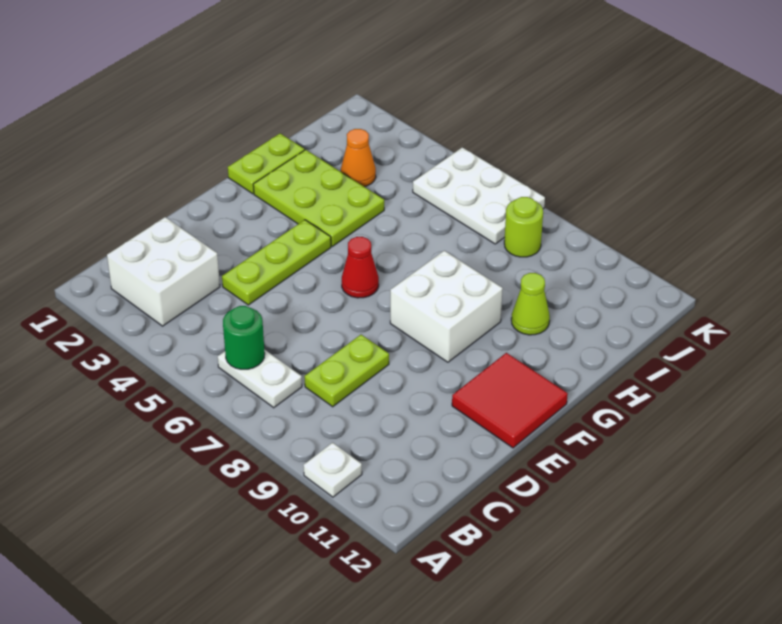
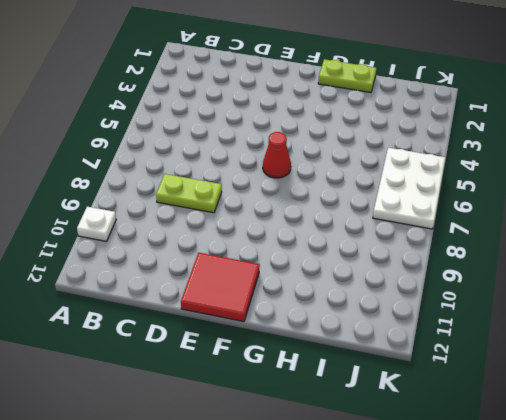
none -> white brick B2:C3 level 1
none -> white plate B6:B7 level 1
none -> lime plate D4:F4 level 1

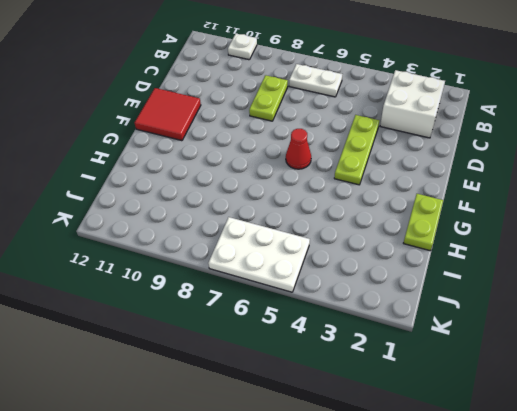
none -> white brick F8:G9 level 1
none -> lime plate G2:H4 level 1
none -> lime cone H10 level 1

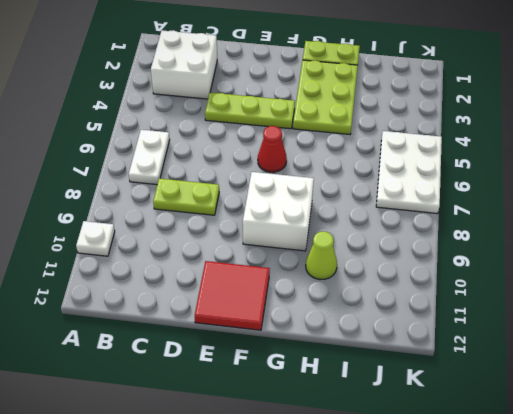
none -> orange cone I3 level 1
none -> lime round brick J8 level 1
none -> green round brick B6 level 2

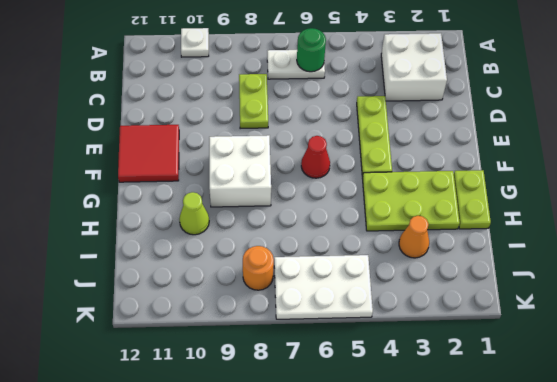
orange round brick J8 level 1 -> lime round brick J8 level 1

